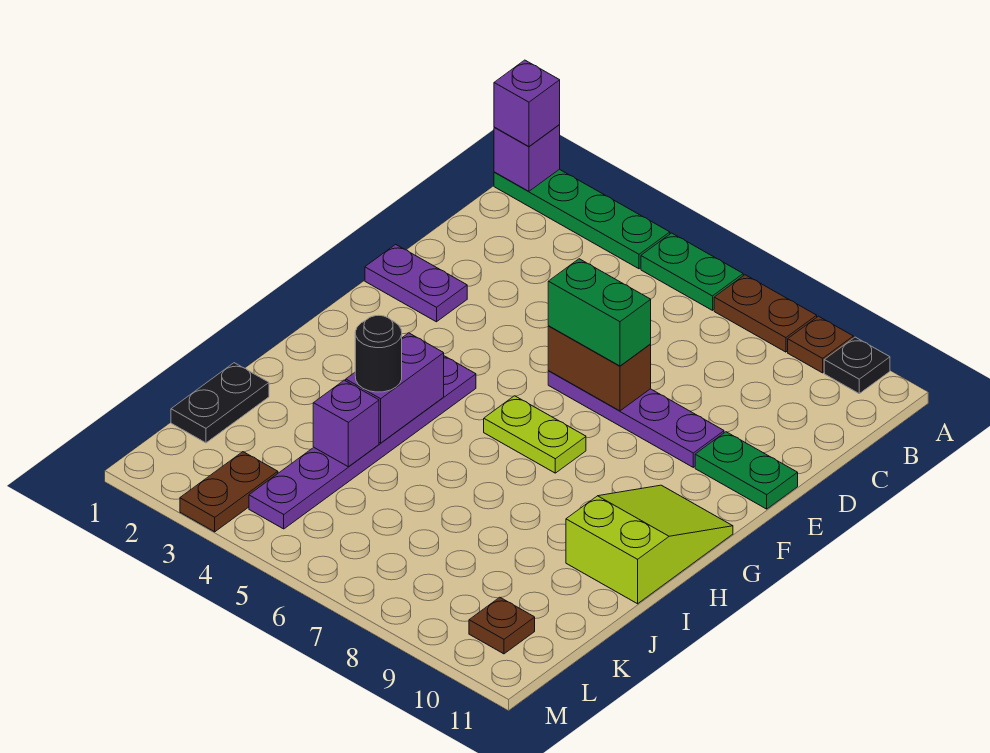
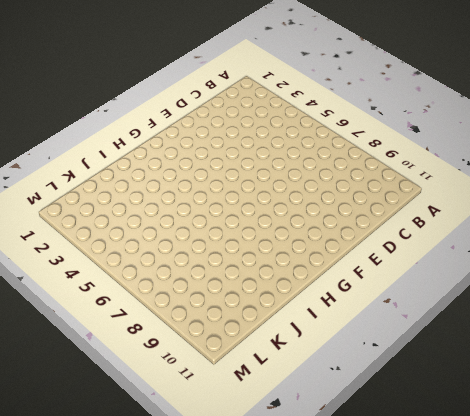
none -> green plate A1:A4 level 1
none -> green plate A5:A6 level 1
none -> brown plate A7:A8 level 1

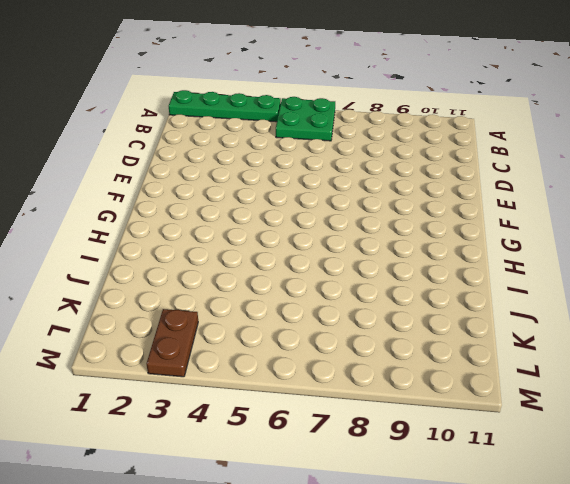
green plate A5:B6 level 1 -> green plate A5:A6 level 1
none -> brown plate A7:A8 level 1
none -> brown plate A9 level 1
none -> black plate A10 level 1

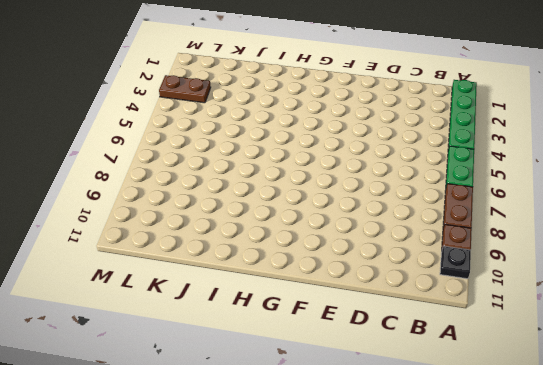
none -> purple plate E1:E2 level 1
none -> purple plate E6:E9 level 1
none -> green plate E10:E11 level 1

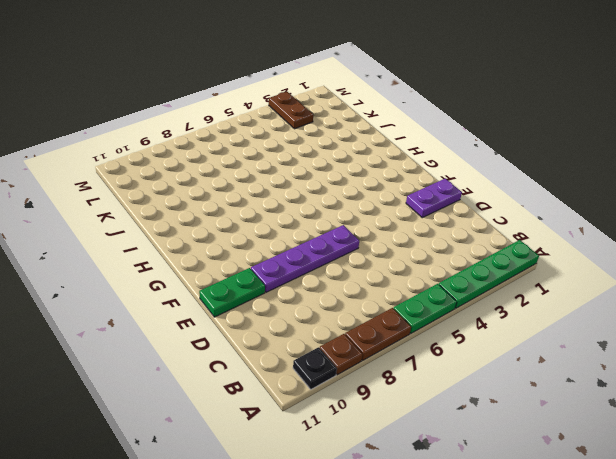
none -> purple plate G4:L4 level 1
none -> lime plate G6:G7 level 1
none -> lime slope G10:I11 level 1 top I

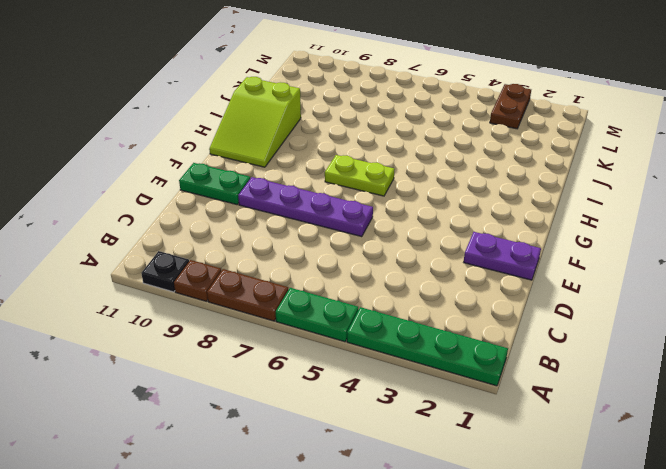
none -> purple plate G4:L4 level 1
none -> black plate J1:K1 level 1
none -> brown plate L10 level 1

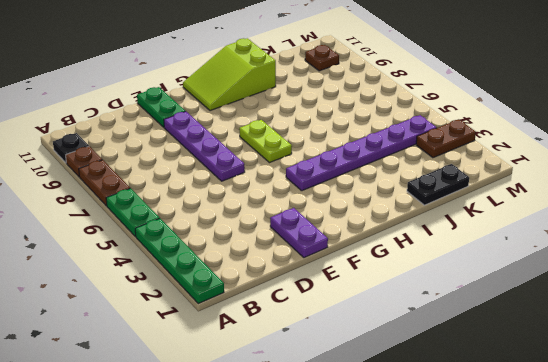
none -> purple brick A1 level 2
none -> brown brick E6:E7 level 2
none -> purple brick H4:I4 level 2

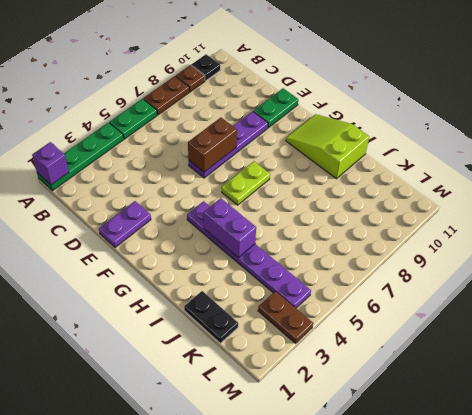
none -> brown plate L10 level 1
none -> purple brick J4 level 2
none -> purple brick A1 level 3

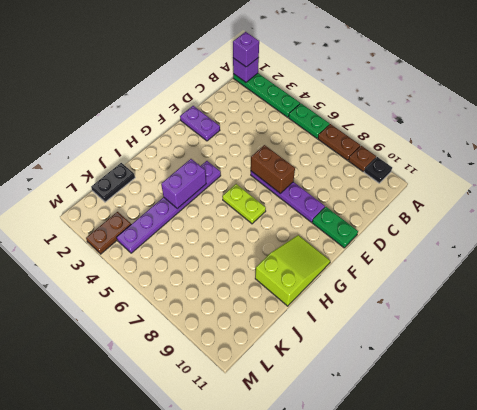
none -> brown plate L10 level 1
none -> purple brick J4 level 2
none -> green brick E6:E7 level 3

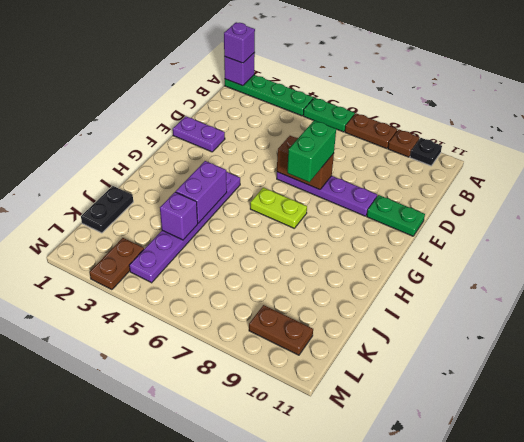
green brick E7:F7 level 3 -> green brick E6:E7 level 3
brown plate L9:L10 level 1 -> brown plate L10 level 1
none -> lime slope G10:I11 level 1 top I
none -> black round brick I4 level 3

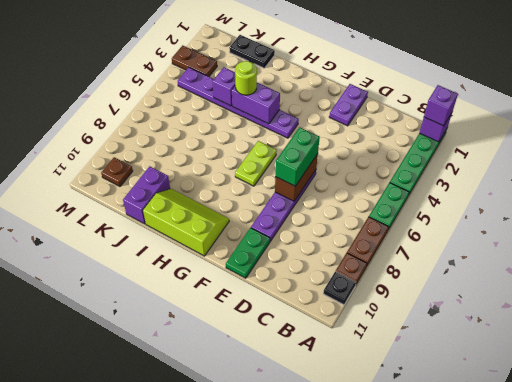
lime slope G10:I11 level 1 top 11 -> lime slope G10:I11 level 1 top I
lime round brick I4 level 3 -> black round brick I4 level 3
purple brick J10:J11 level 1 -> none

